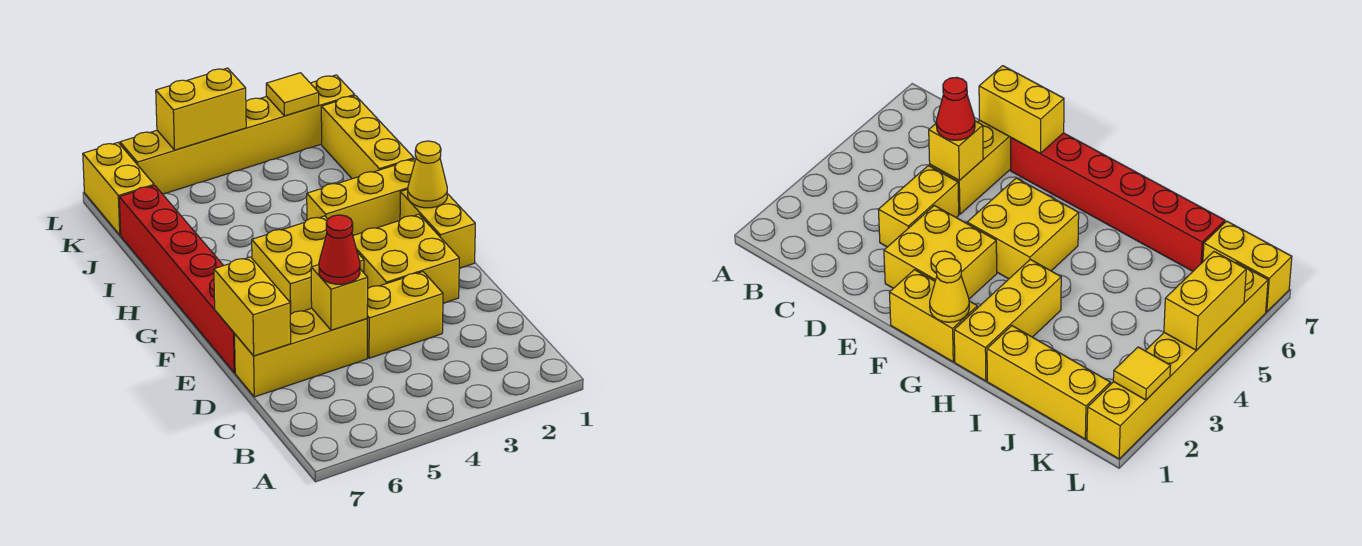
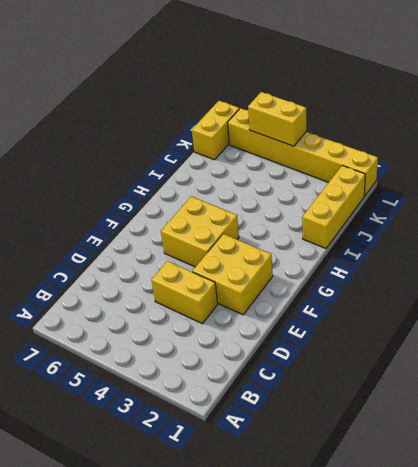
none -> yellow brick D5:D7 level 1
none -> red brick E7:J7 level 1
none -> yellow brick F1:G1 level 1

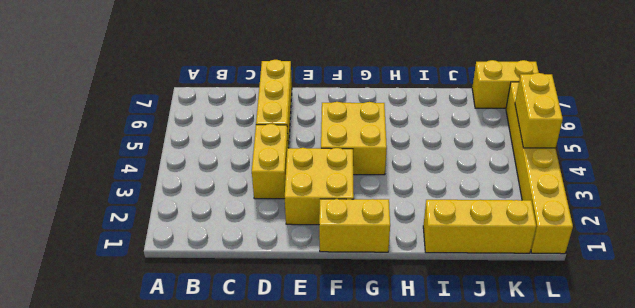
none -> red brick E7:J7 level 1
none -> yellow brick H1:H3 level 1
none -> yellow brick D5 level 2

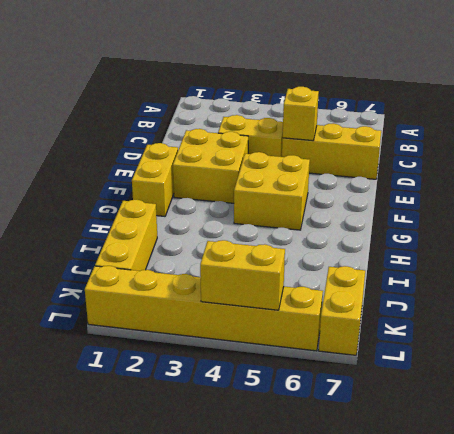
none -> red brick E7:J7 level 1
none -> yellow brick H1:H3 level 1
none -> yellow brick D7:E7 level 2

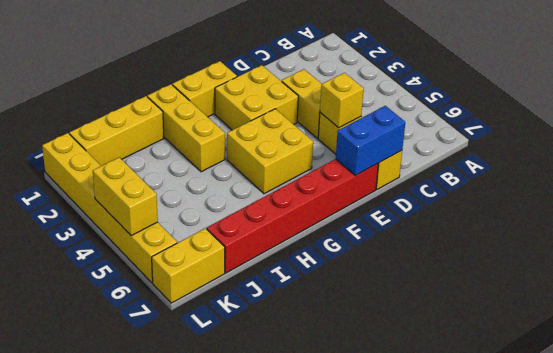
blue brick D7:E7 level 2 -> yellow brick D7:E7 level 2
none -> yellow cone G1 level 2
none -> yellow tile L2 level 2
none -> red cone D5 level 3

